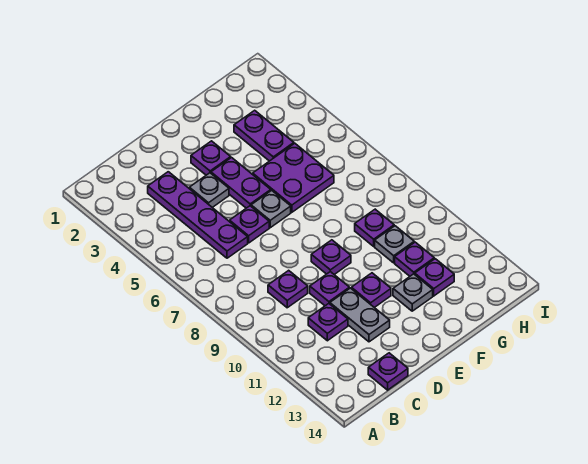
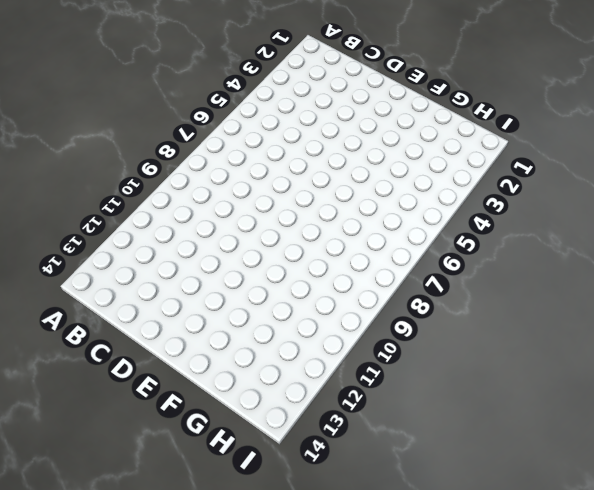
none -> purple plate C3:C6 level 1
none -> purple plate C9 level 1
none -> purple plate C11 level 1

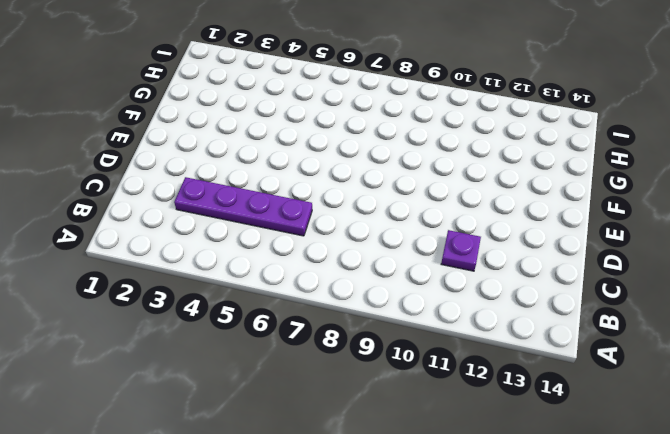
none -> purple plate C9 level 1
none -> purple plate C14 level 1
none -> grey plate D4 level 1

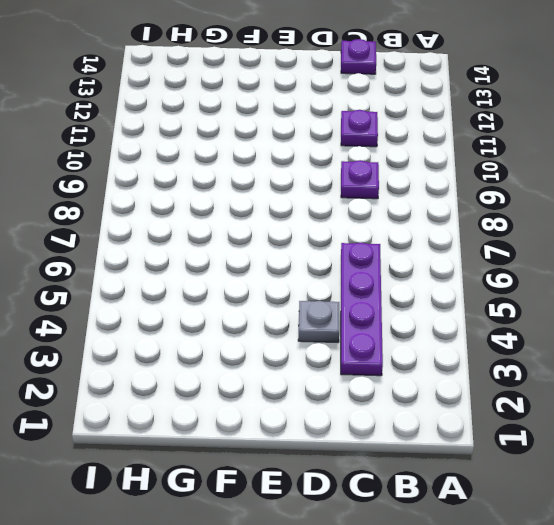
none -> purple plate D6 level 1
none -> purple plate D10 level 1
none -> grey plate D11:D12 level 1

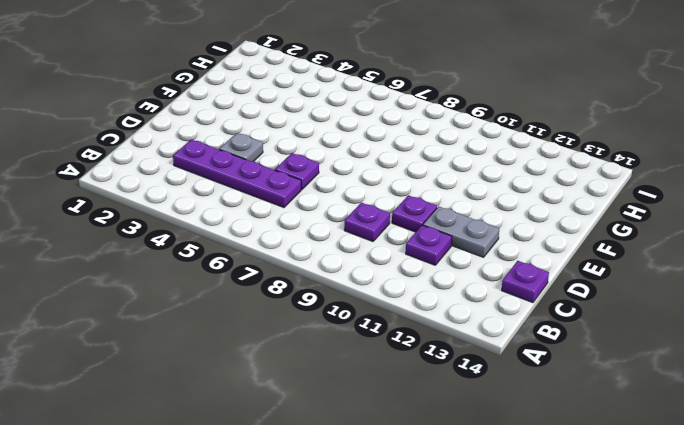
none -> purple plate E3 level 1
none -> purple plate E4:E5 level 1
none -> grey plate E6 level 1

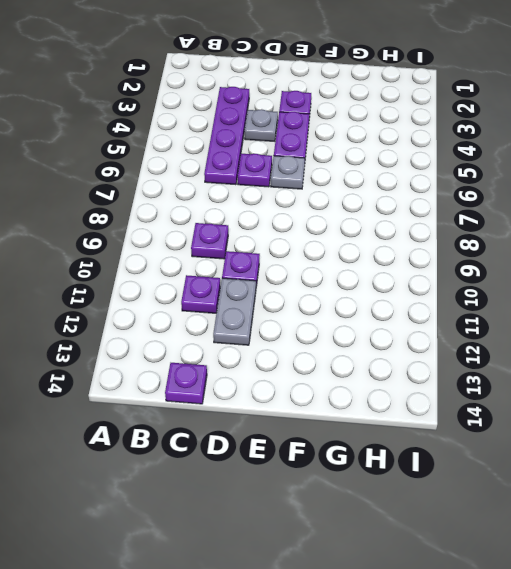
none -> purple plate E9 level 1
none -> purple plate E11 level 1
none -> purple plate F5:G6 level 1

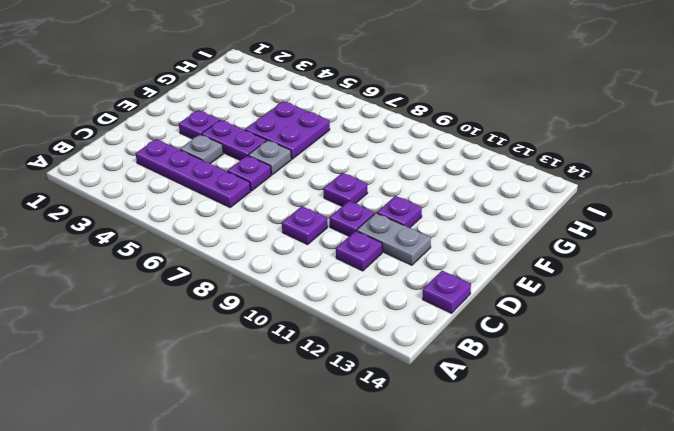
none -> grey plate F12 level 1
none -> purple plate G3:G4 level 1
none -> purple plate G9 level 1

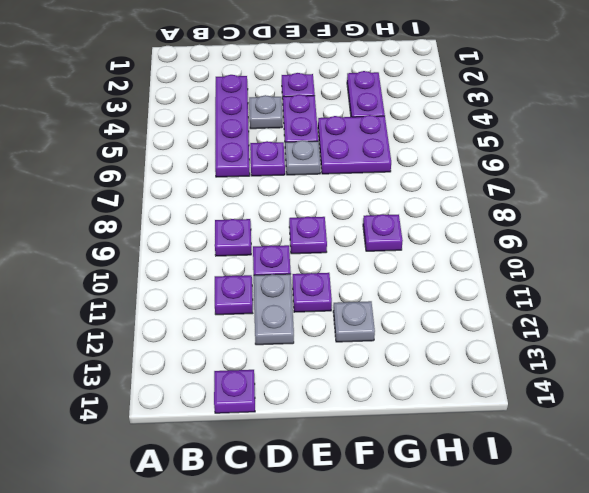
none -> grey plate G10 level 1
none -> purple plate G11 level 1
none -> purple plate G12 level 1

